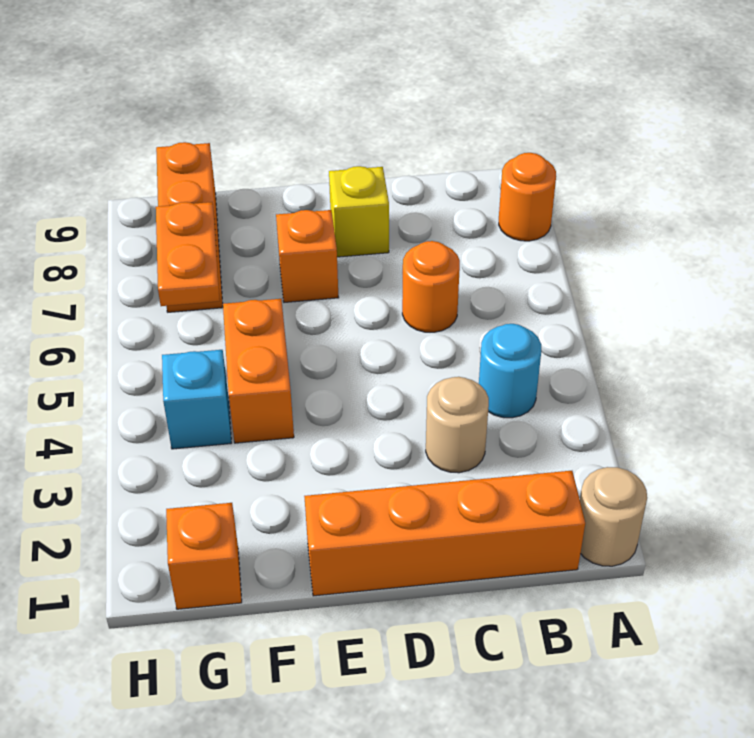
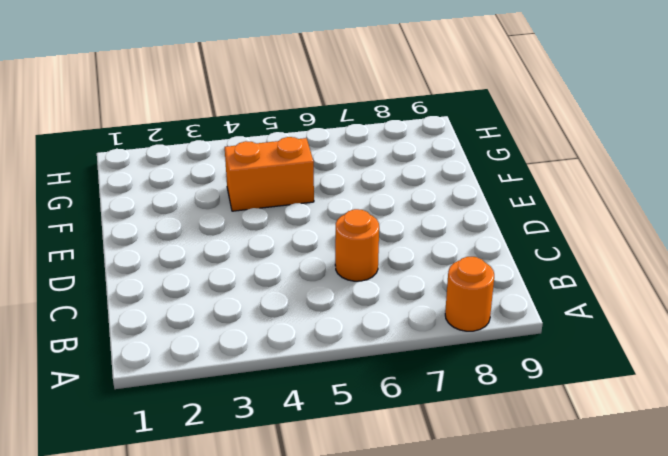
none -> tan round brick A1 level 1
none -> orange brick B1:E1 level 1
none -> cyan round brick B4 level 1

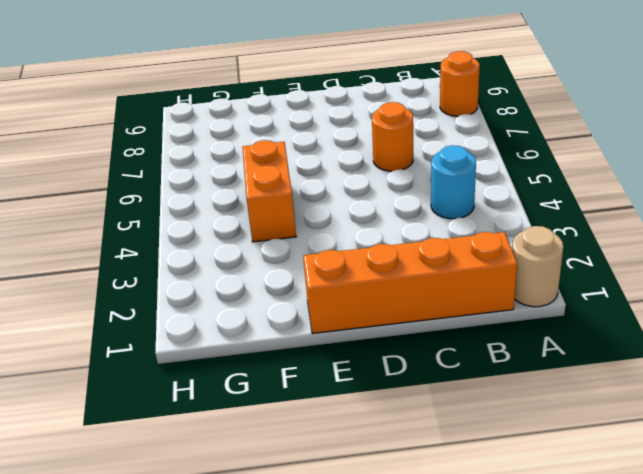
none -> tan round brick C3 level 1
none -> yellow brick D8 level 1
none -> orange brick E7 level 1

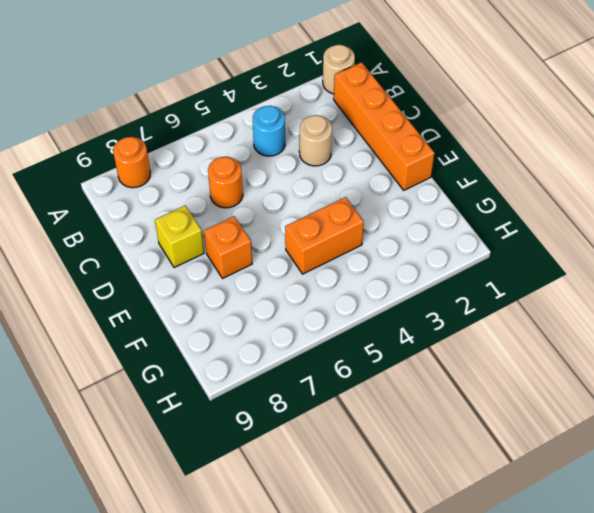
none -> orange brick G1 level 1
none -> cyan brick G4 level 1
none -> orange brick G7:G9 level 1

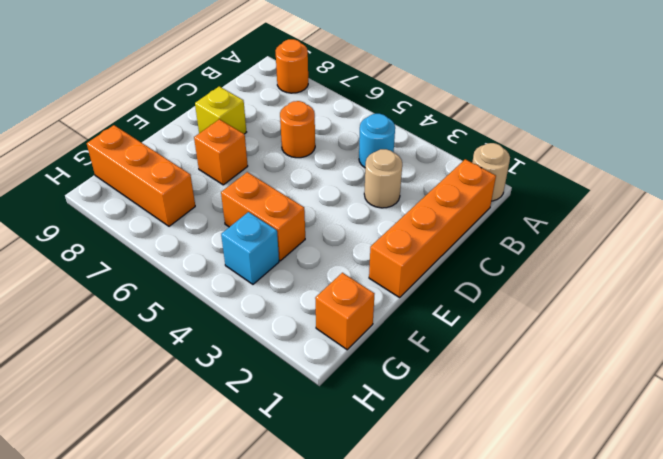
none -> orange plate G6:G7 level 2

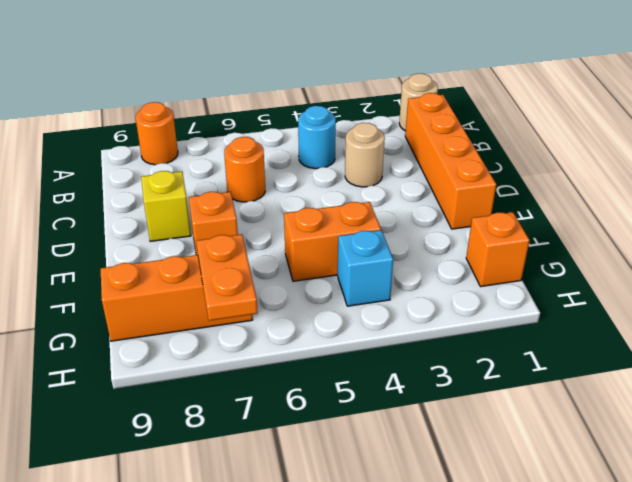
orange plate G7:H7 level 2 -> orange plate G6:G7 level 2

